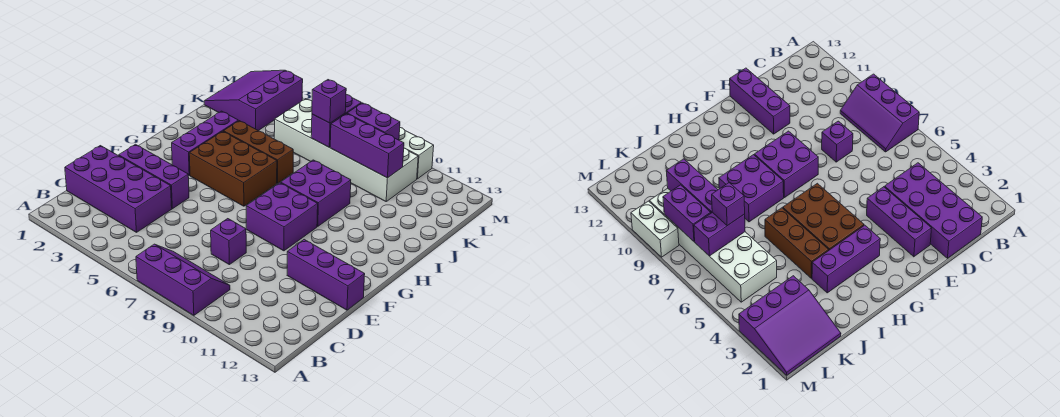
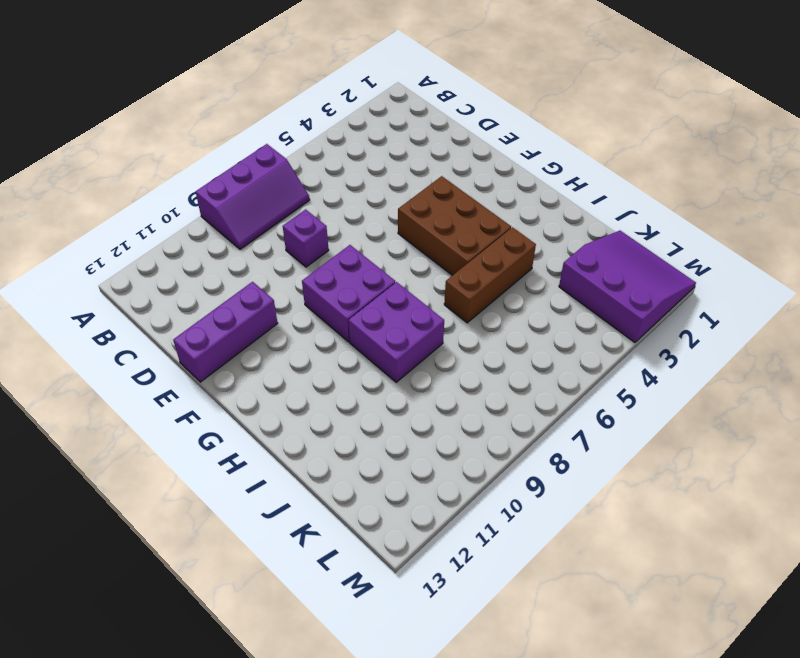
brown brick F4:H5 level 1 -> brown brick G4:H6 level 1
none -> purple brick C1:D4 level 1
none -> purple brick E2:E4 level 1
none -> purple brick G3:I3 level 1

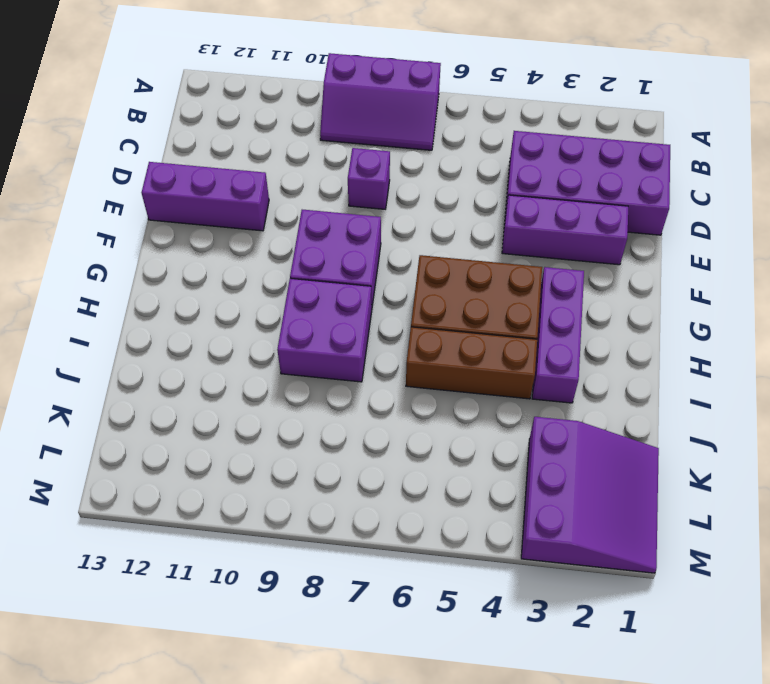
none -> white brick K5:L10 level 1
none -> white brick M9:M10 level 1
none -> purple brick K7:L7 level 2

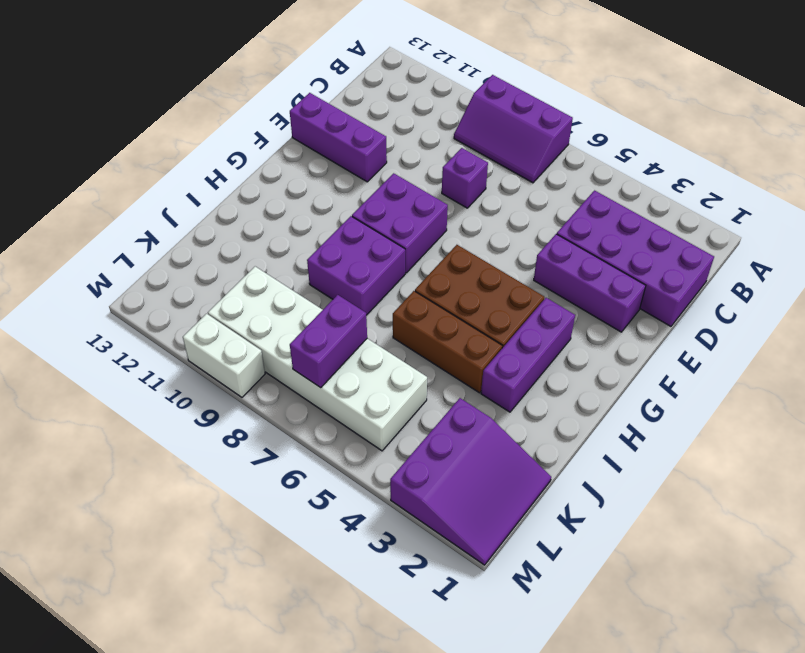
none -> purple brick K8:K10 level 2
none -> purple brick L8:L9 level 2
none -> purple brick K7 level 3

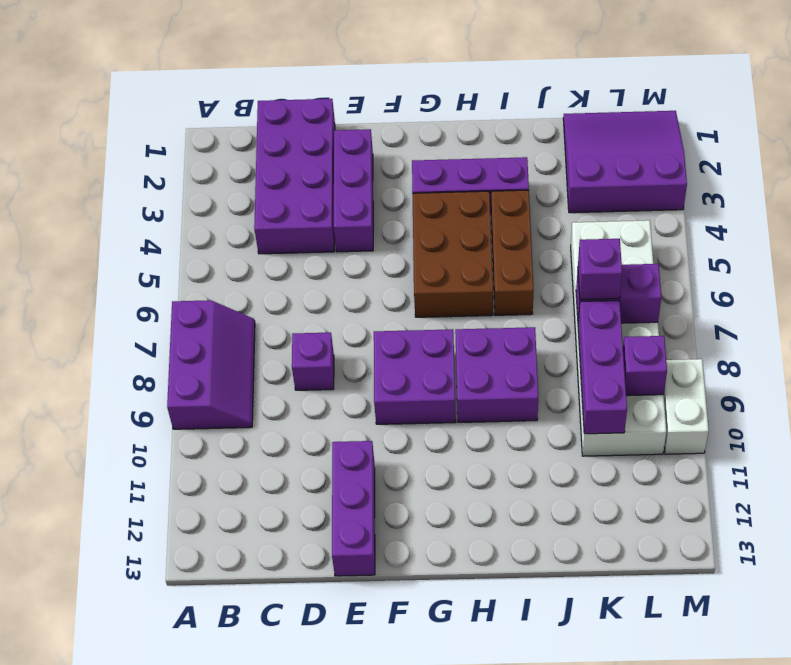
purple brick L9 level 2 -> purple brick L8:L9 level 2

